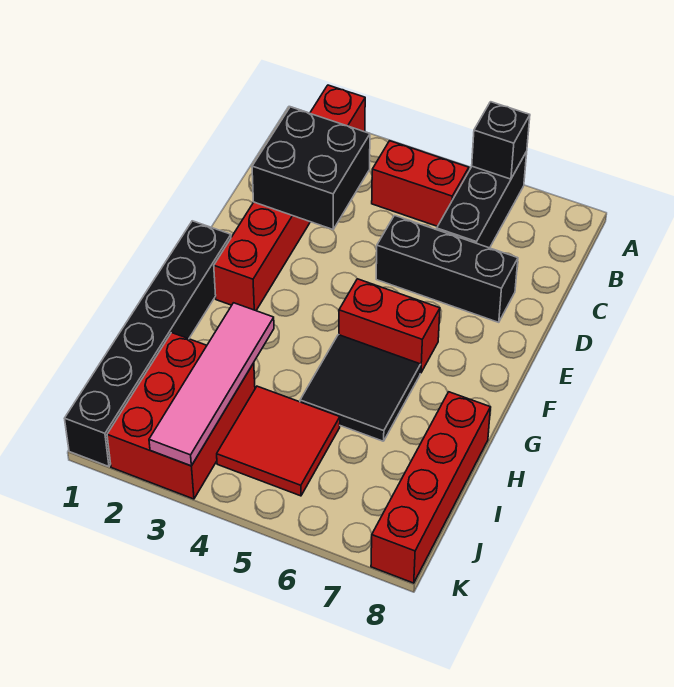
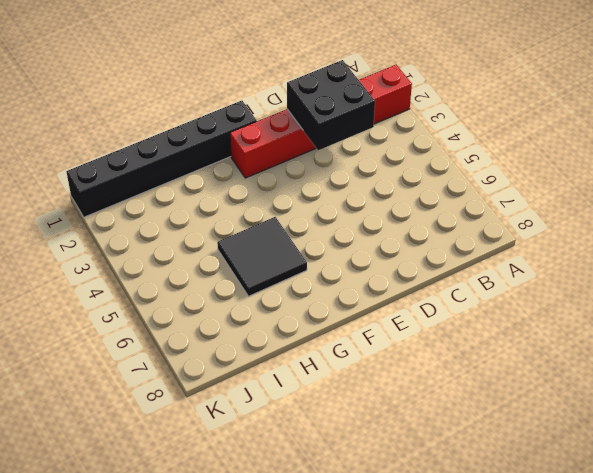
none -> black brick A6:C6 level 1
none -> red brick B4:B5 level 1
none -> black brick D5:D7 level 1

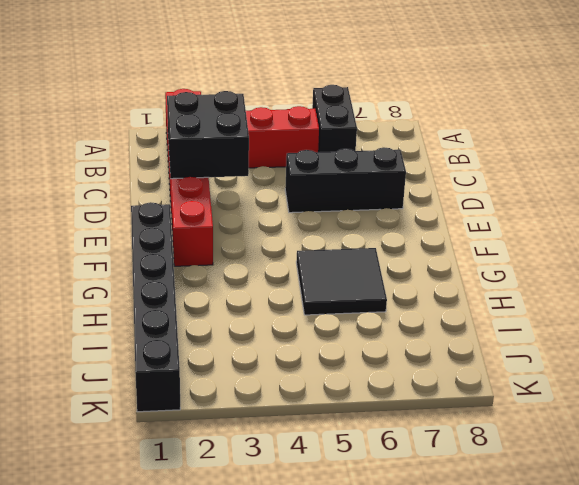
black brick A6:B6 level 1 -> black brick A6:C6 level 1
none -> red brick F5:F6 level 1
none -> red brick H8:K8 level 1
none -> red brick I2:K3 level 1

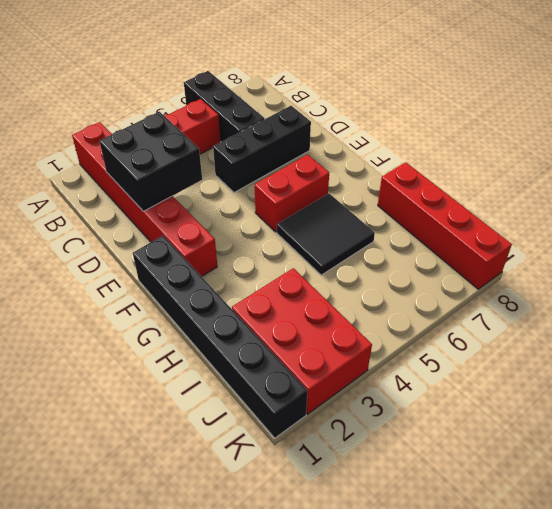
none -> red tile I4:J5 level 1
none -> black brick A6 level 2
none -> pink tile H3:K3 level 2

